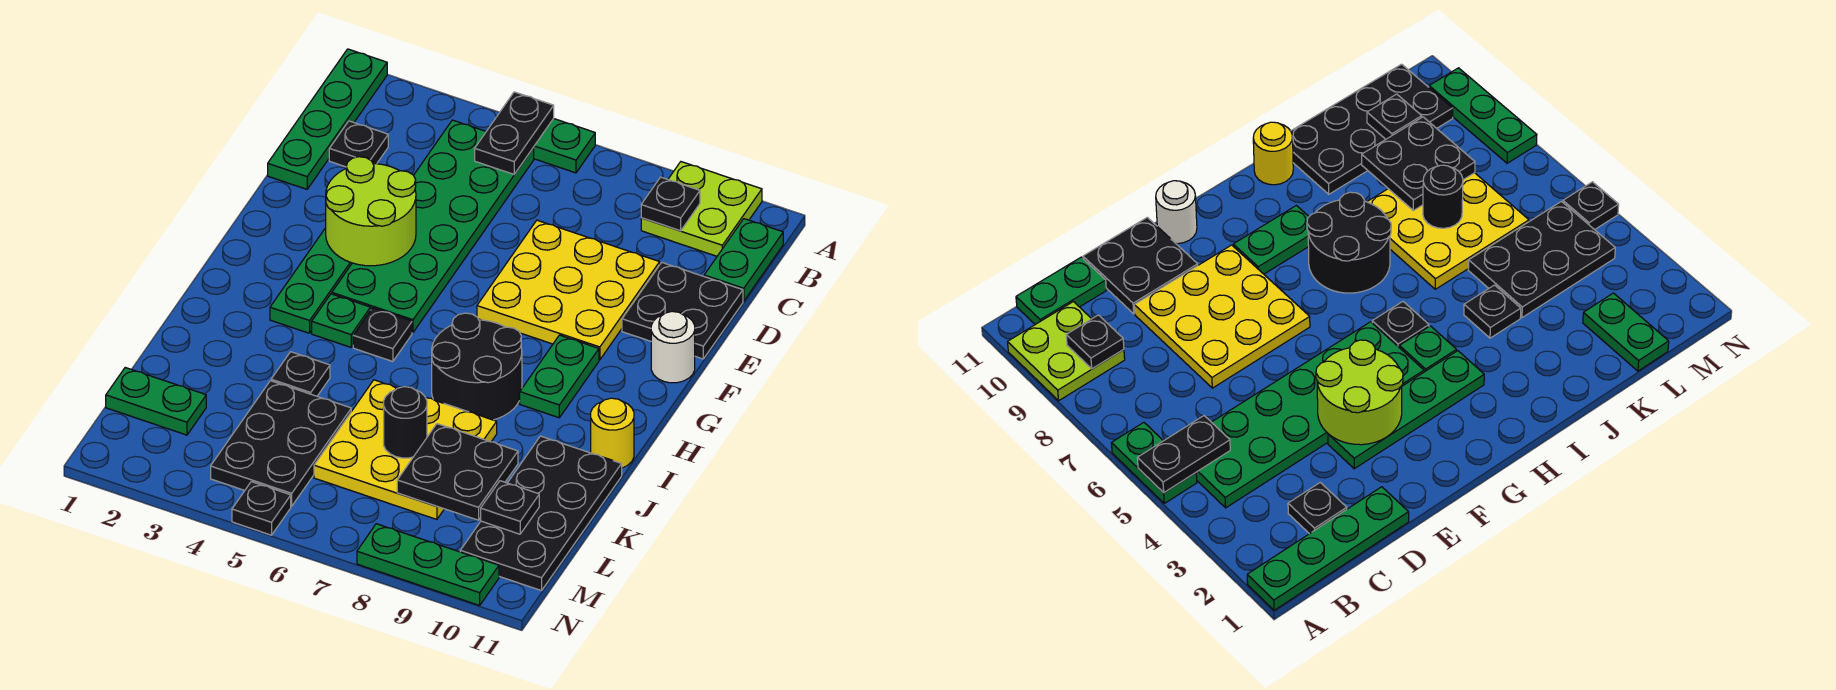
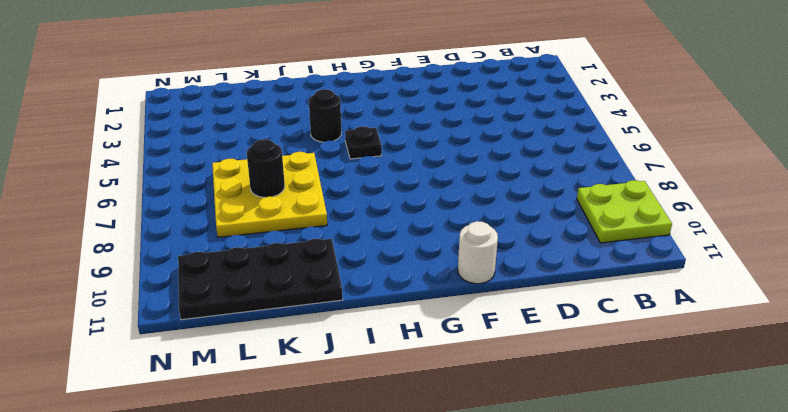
black round brick I4 level 1 -> none
none -> green plate A1:D1 level 1
none -> green plate A5:A6 level 1
none -> green plate B4:G5 level 1

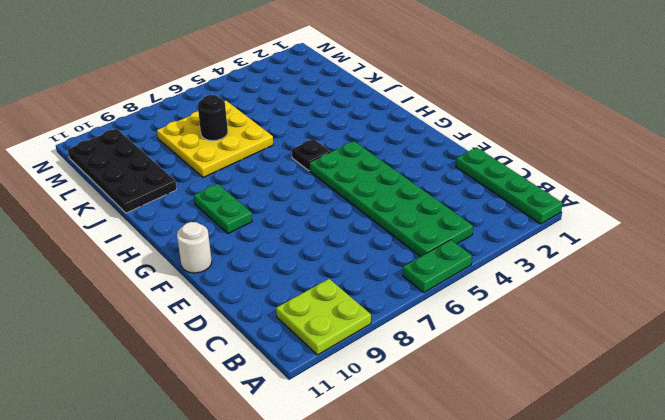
none -> green plate B11:C11 level 1
none -> black plate C2 level 1
none -> yellow plate D7:F9 level 1

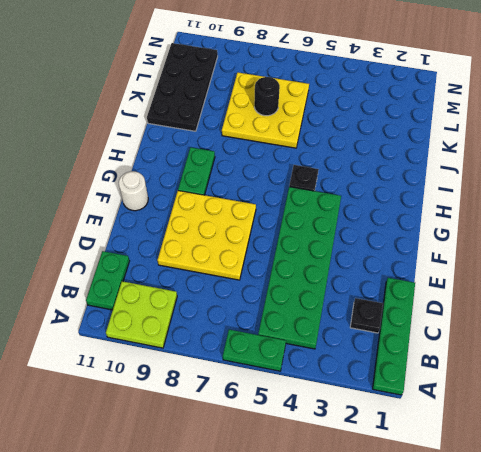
none -> black plate D10:E11 level 1
none -> green plate E3:H3 level 1
none -> green plate H4 level 1

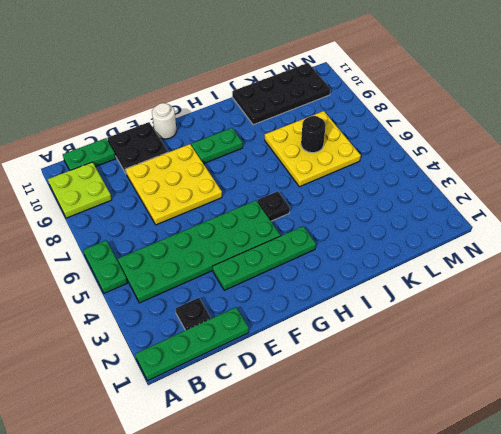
none -> green plate H4 level 1
none -> black round brick H7:I8 level 1
none -> yellow round brick I11 level 1

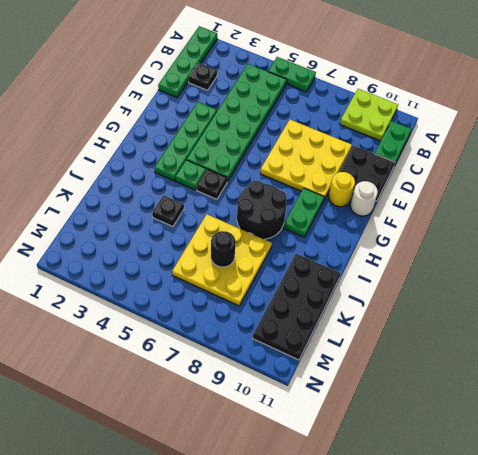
yellow round brick F10 level 1 -> yellow round brick I11 level 1
none -> black plate K4:M5 level 1
none -> green plate L1:L2 level 1
none -> black plate N5 level 1

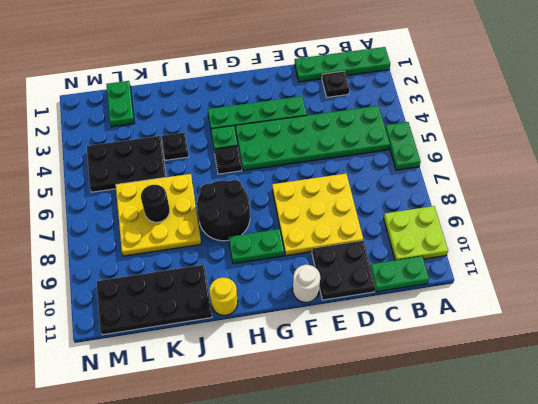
none -> black plate N5 level 1
none -> green plate N8:N10 level 1
none -> black plate A5:B5 level 2

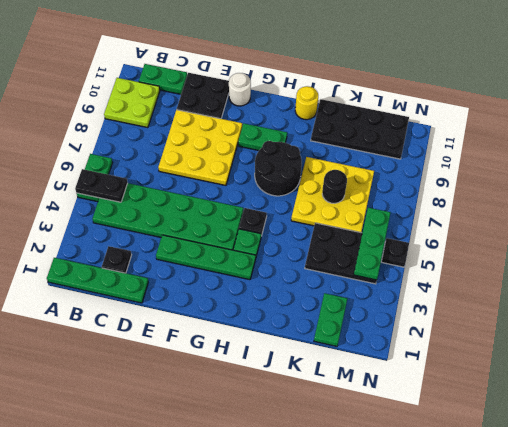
green plate M4:M6 level 2 -> green plate N8:N10 level 1
none -> black plate J4 level 1
none -> black plate B9 level 2
none -> lime round brick E3:F4 level 2

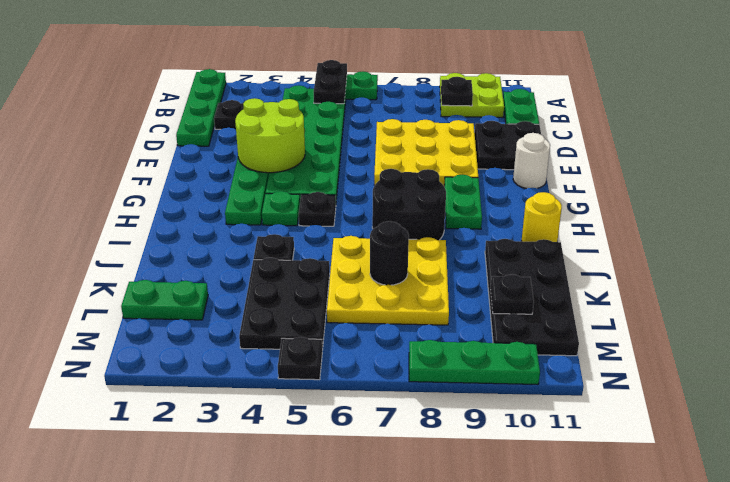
none -> black plate K8:L9 level 2

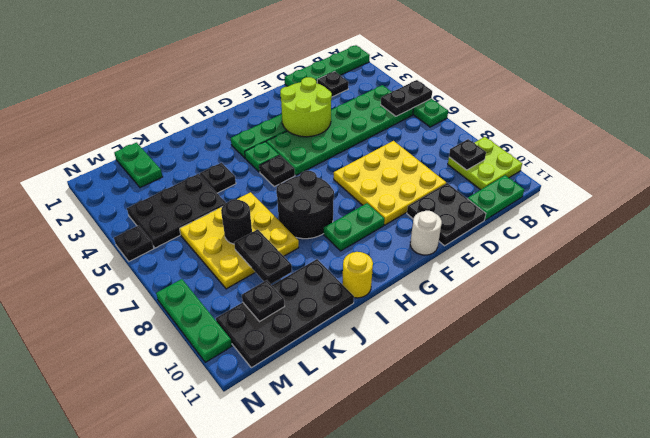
black plate K8:K9 level 2 -> black plate K8:L9 level 2

